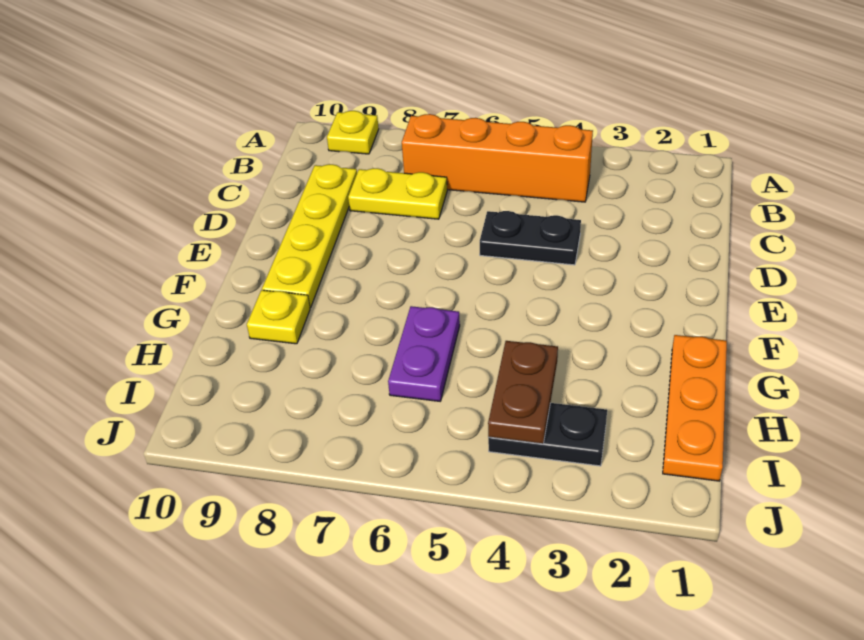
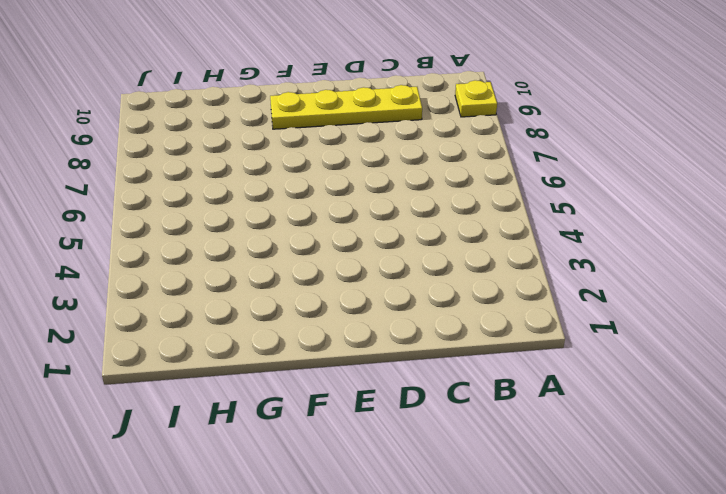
none -> orange brick B4:B7 level 1
none -> yellow plate C7:C8 level 1

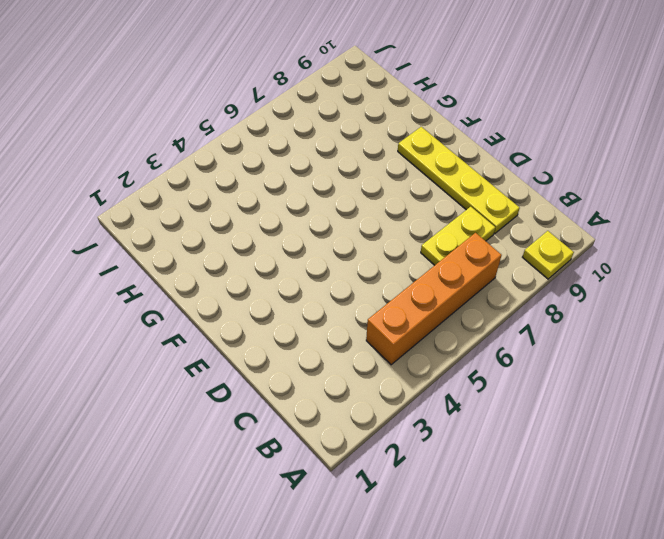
none -> black plate D4:D5 level 1
none -> orange plate G1:I1 level 1

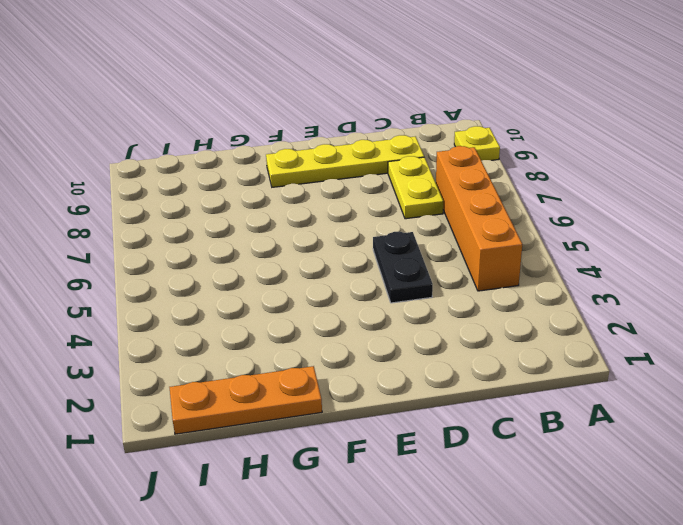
none -> purple plate G6:H6 level 1
none -> yellow plate G9 level 1

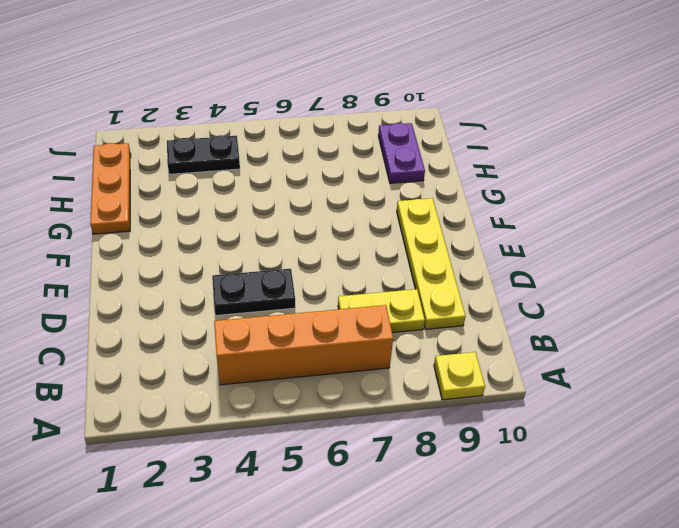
purple plate H9:I9 level 1 -> purple plate G6:H6 level 1
none -> yellow plate G9 level 1
none -> brown plate H4:I4 level 2

